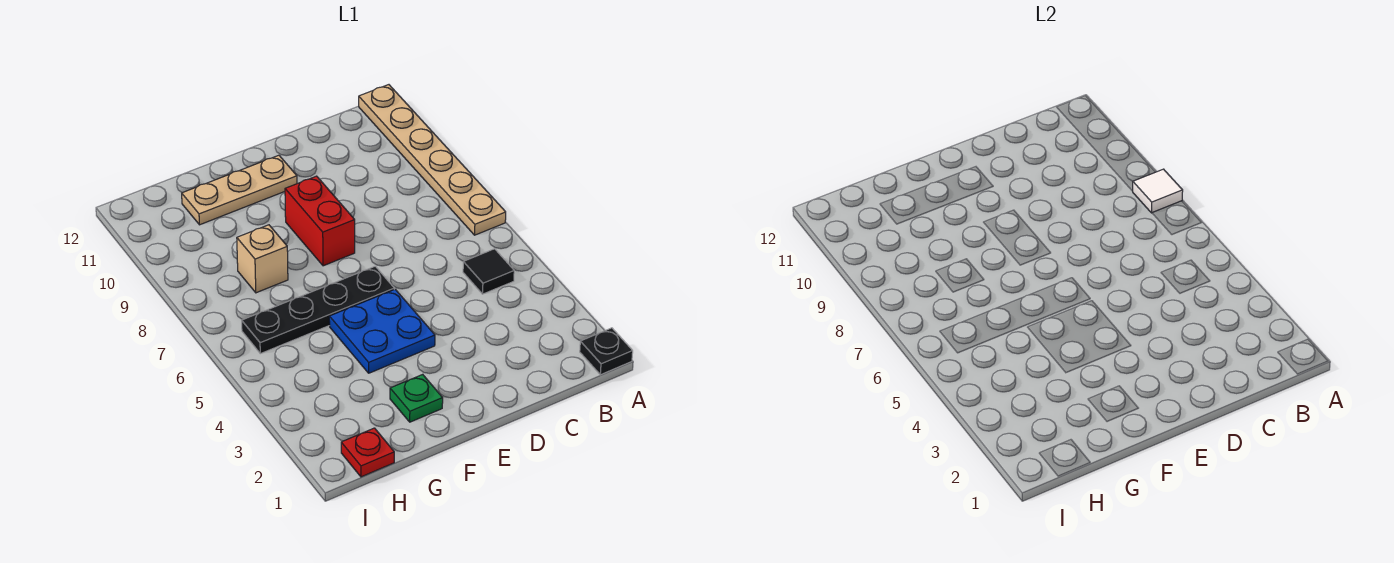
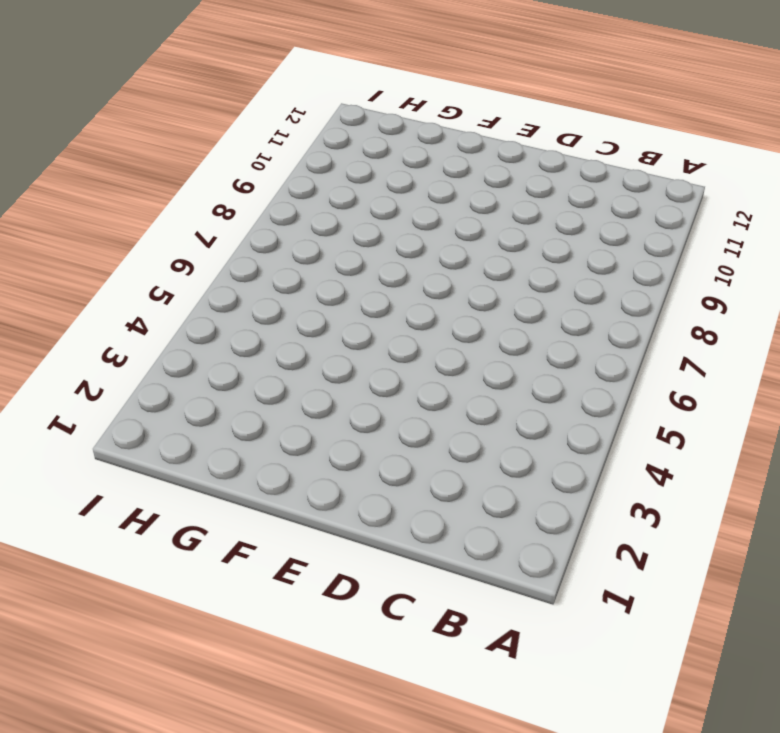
none -> black plate A1 level 1
none -> tan plate A7:A12 level 1

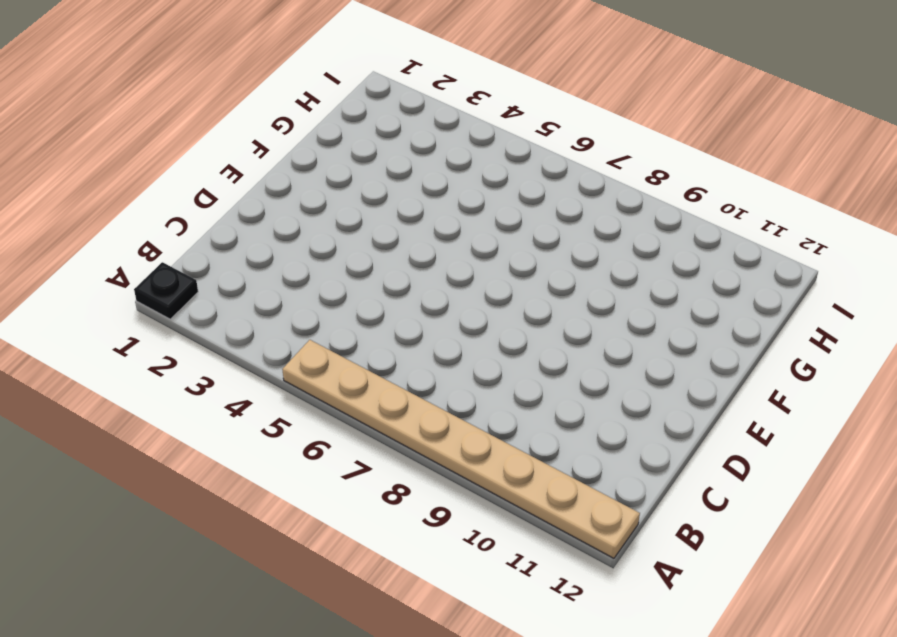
tan plate A5:A12 level 1 -> tan plate A7:A12 level 1
none -> black tile B5 level 1
none -> blue plate E4:F5 level 1

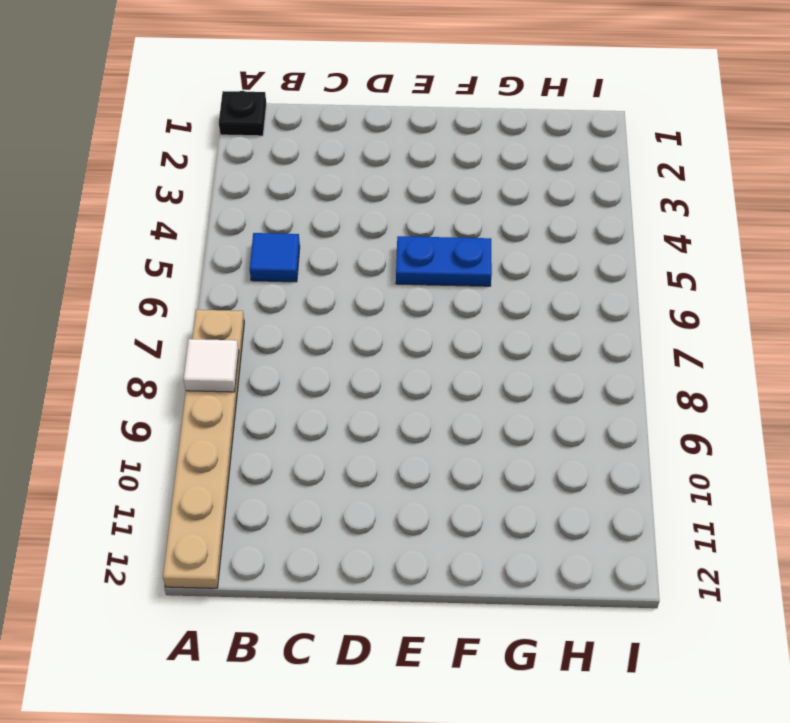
blue tile B5 level 1 -> black tile B5 level 1
blue plate E5:F5 level 1 -> blue plate E4:F5 level 1
none -> black plate E6:H6 level 1
none -> red brick E8:E9 level 1

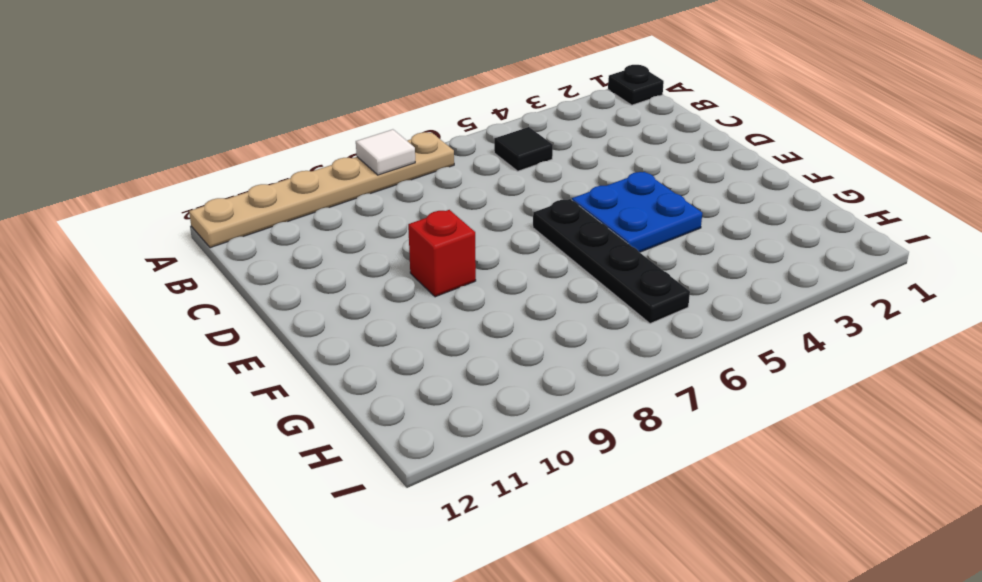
red brick E9 level 1 -> red brick E8:E9 level 1
none -> tan plate E11:G11 level 1
none -> green plate F2 level 1

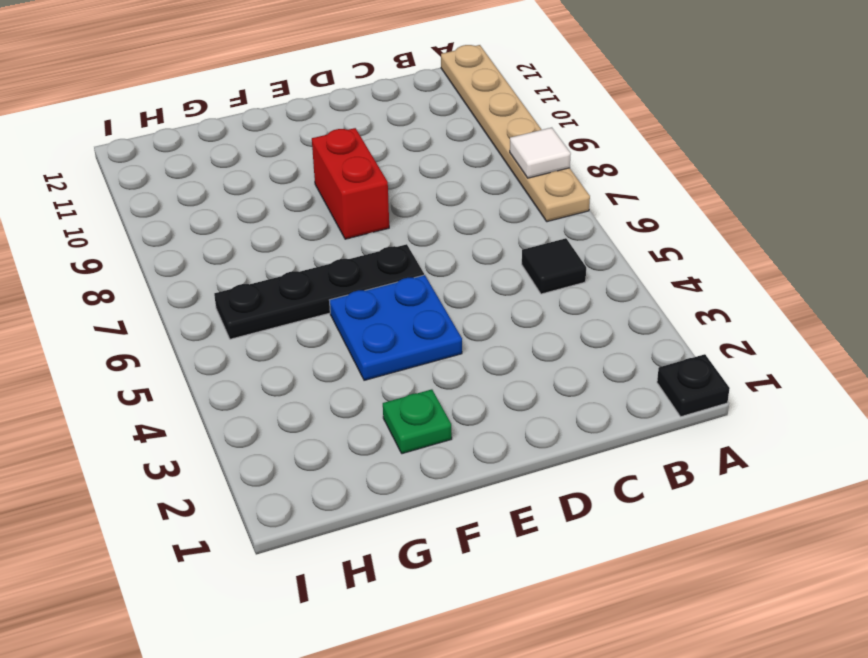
none -> tan plate E11:G11 level 1
none -> tan brick G8 level 1

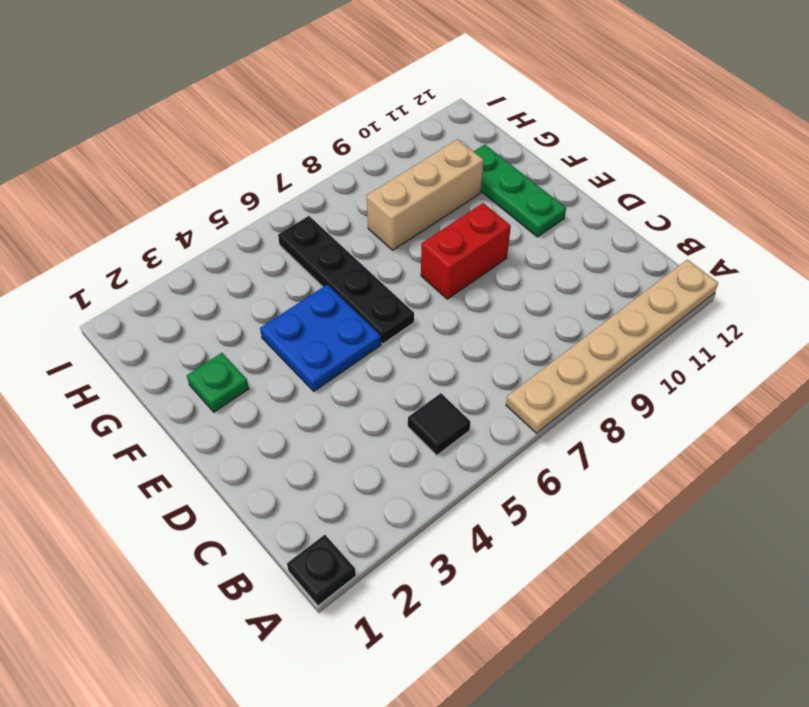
green plate E11:G11 level 1 -> tan plate E11:G11 level 1
tan brick G8:G10 level 1 -> tan brick G8 level 1
none -> red plate H1 level 1
none -> white tile A8 level 2

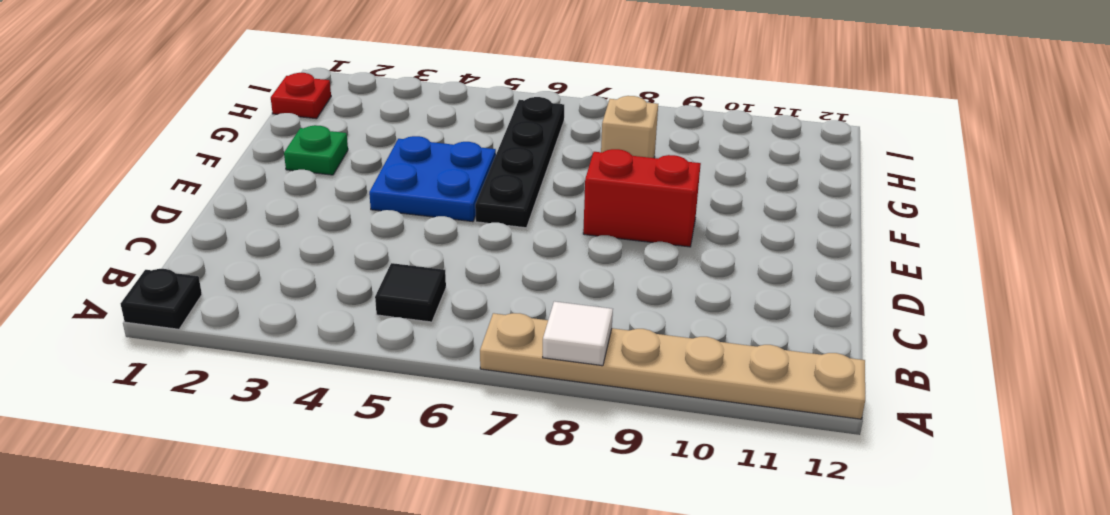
none -> tan plate E11:G11 level 1

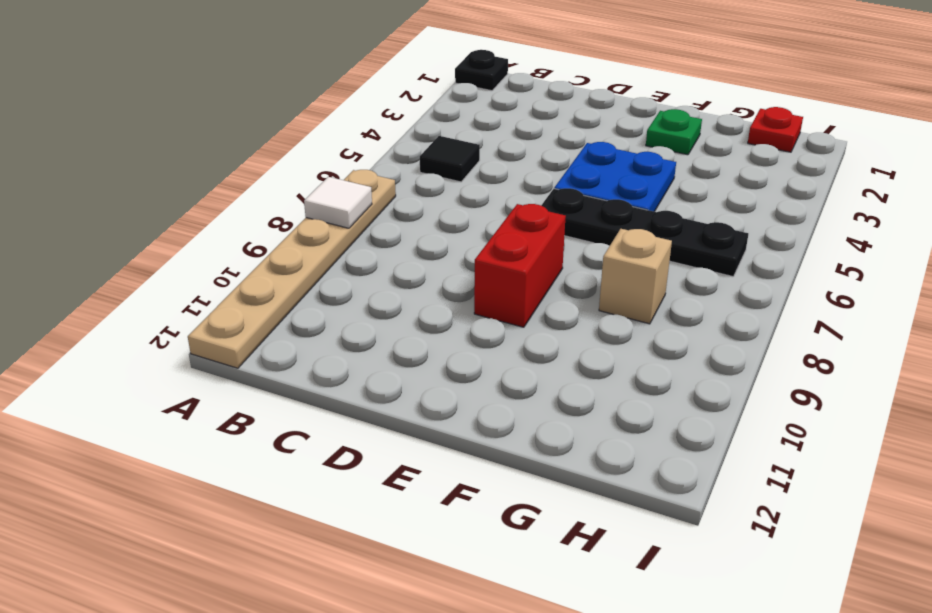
none -> tan plate E11:G11 level 1

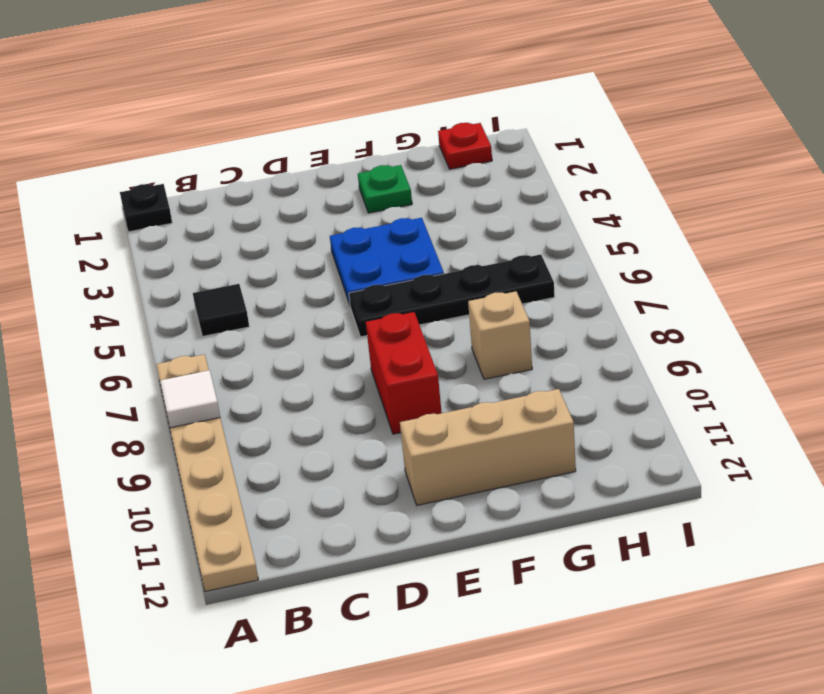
tan brick E11:G11 level 1 -> tan plate E11:G11 level 1

